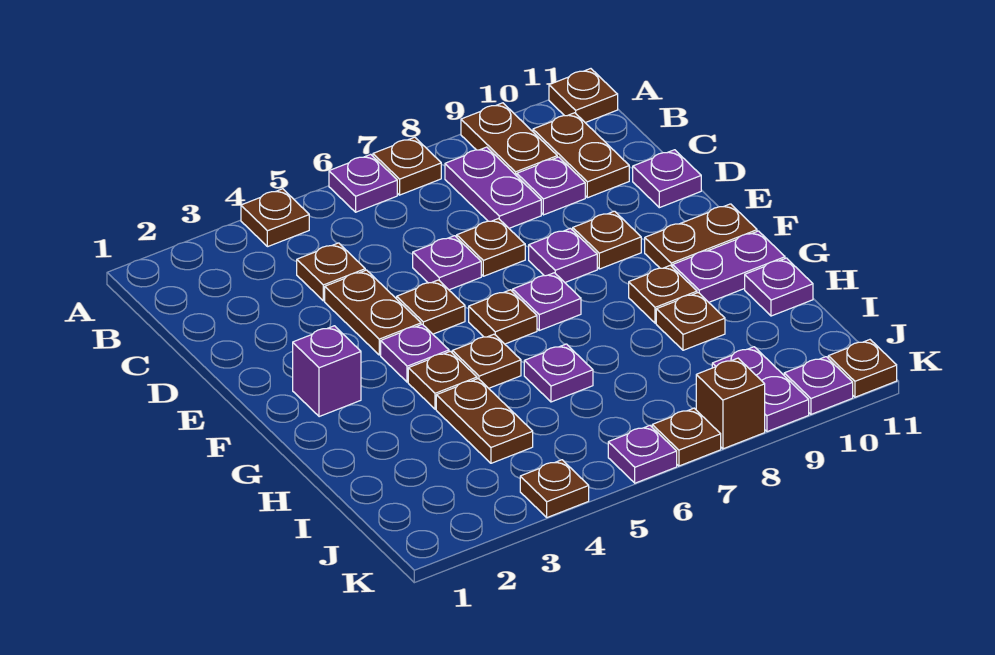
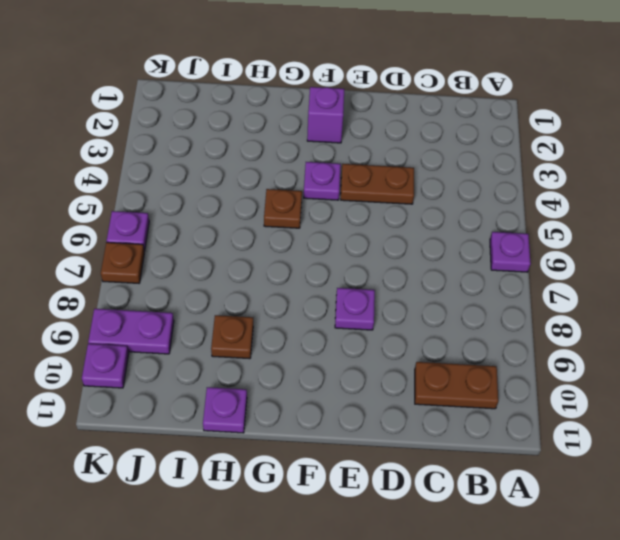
none -> brown plate A4 level 1
none -> brown plate A7 level 1
none -> brown plate A9:B9 level 1
none -> brown plate A11 level 1

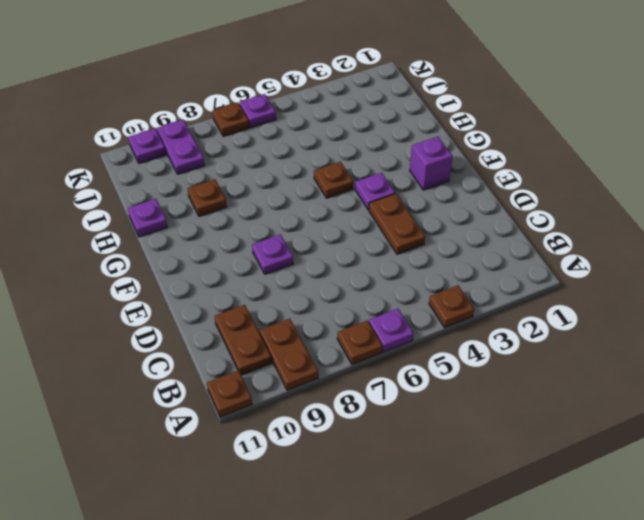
none -> purple plate B8:C8 level 1
none -> brown plate C4 level 1
none -> purple plate C9 level 1
none -> purple plate D6 level 1

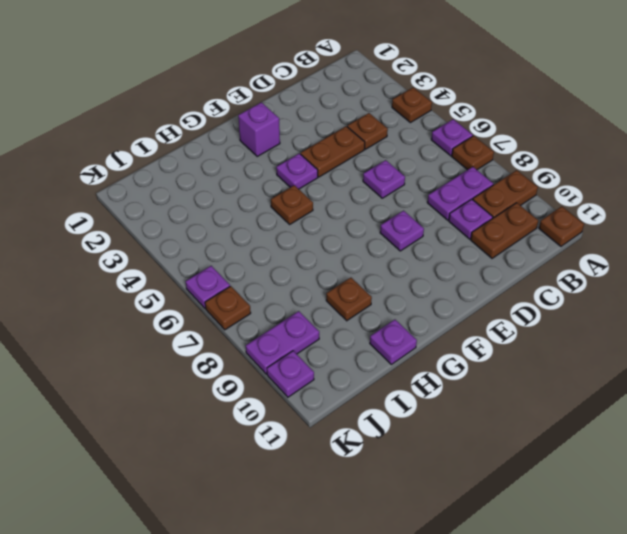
none -> brown plate D7 level 1
none -> purple plate D11 level 1
none -> brown plate E5 level 1
none -> brown plate E9 level 1

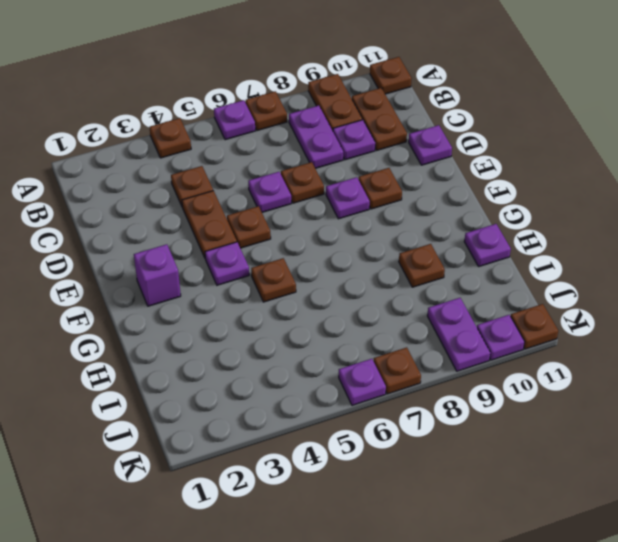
none -> brown plate F6 level 1
none -> purple plate F7 level 1
none -> brown plate F10:F11 level 1
none -> brown plate G4 level 1

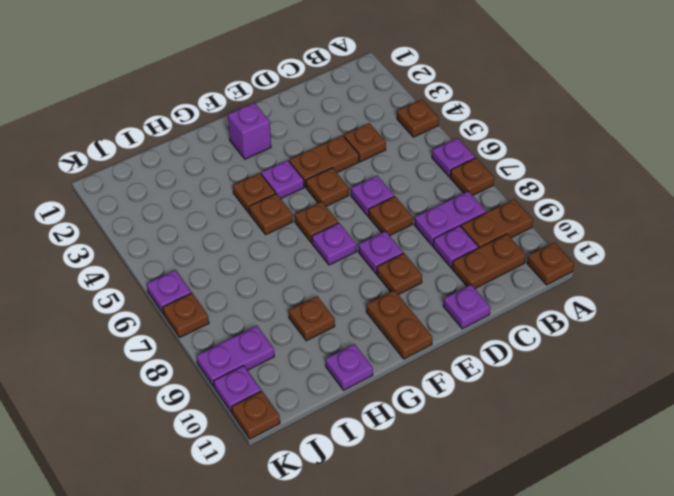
none -> brown plate G9 level 1
none -> purple plate G10:G11 level 1
none -> brown plate H4:I4 level 1
none -> purple plate H6 level 1

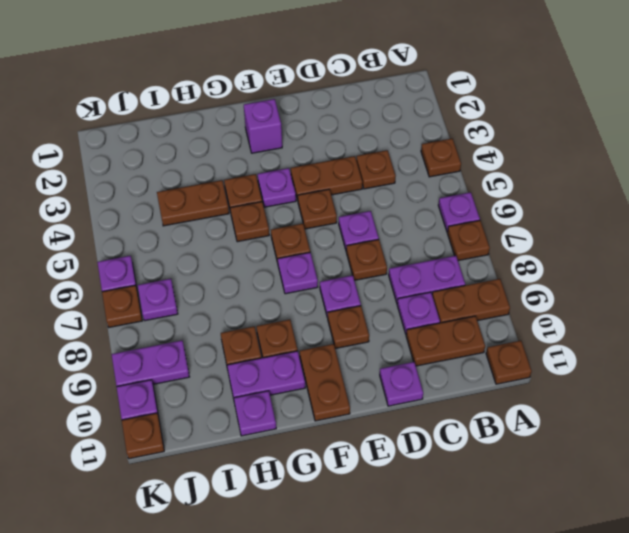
purple plate G10:H10 level 1 -> purple plate G10:G11 level 1
purple plate J7 level 1 -> purple plate H6 level 1
none -> brown plate K4 level 1
none -> brown brick K8 level 1

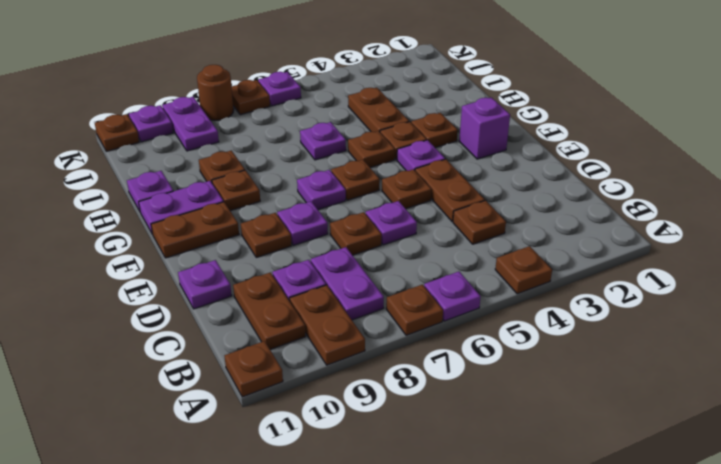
brown plate G3 level 1 -> brown plate K4 level 1
brown round brick K8 level 1 -> brown brick K8 level 1

